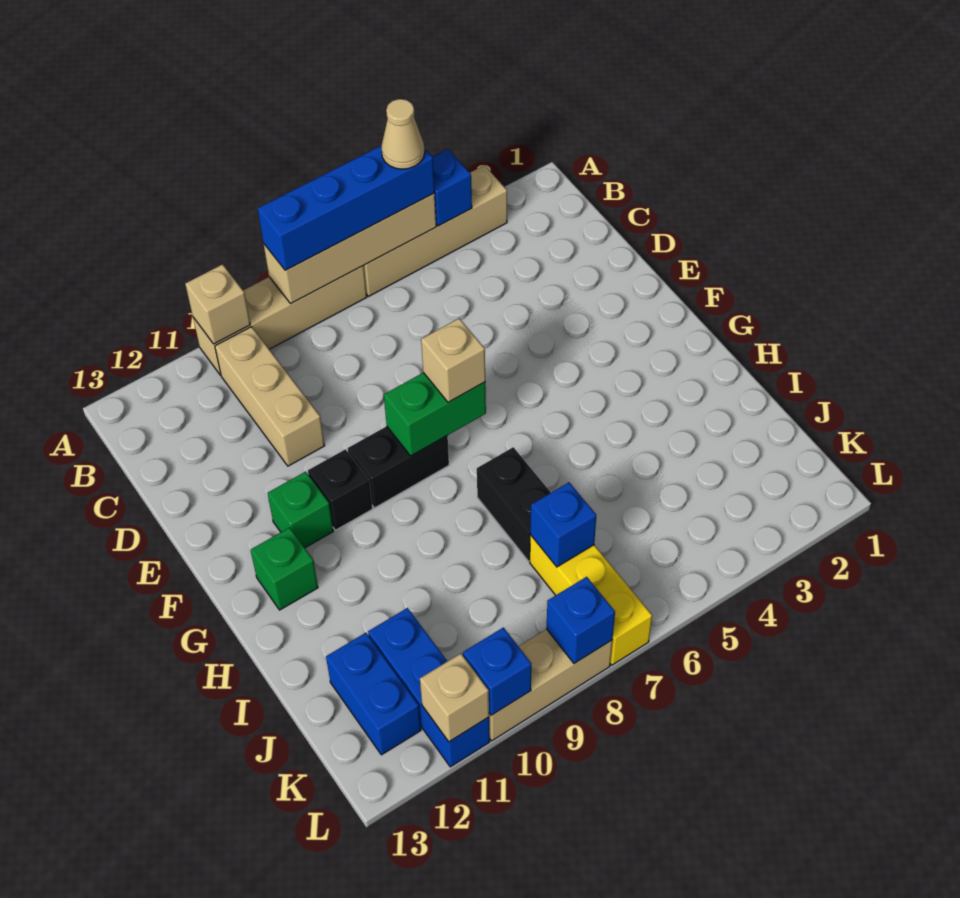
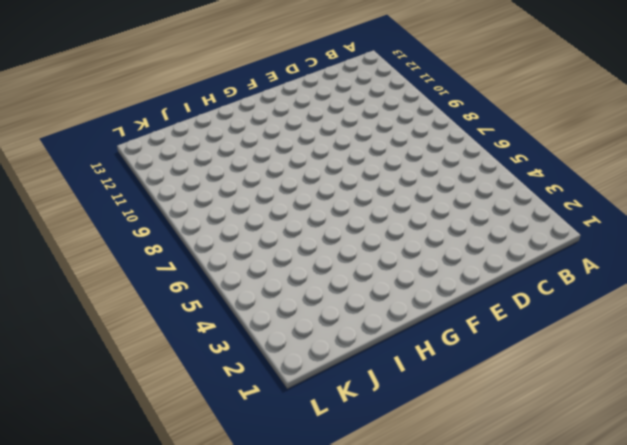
none -> tan brick A3:A6 level 1
none -> tan brick A7:A10 level 1
none -> tan brick B10:D10 level 1

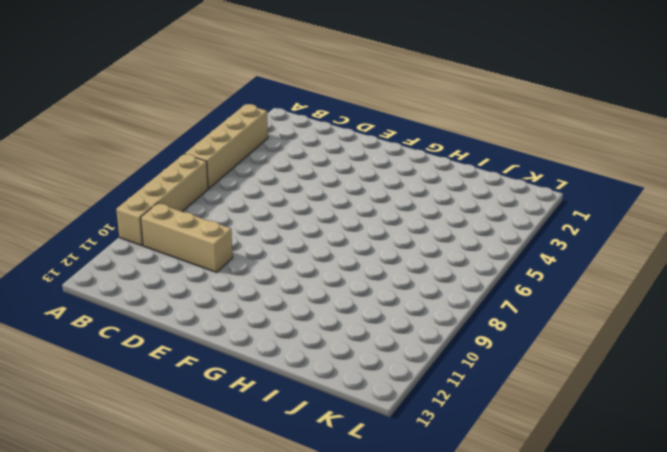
none -> black brick F8:F9 level 1
none -> black brick F10 level 1
none -> green brick F11 level 1

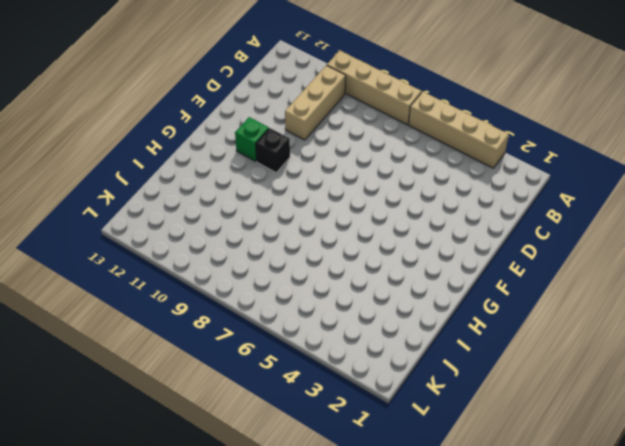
none -> black brick F8:F9 level 1
none -> green brick G12 level 1
none -> black brick H7:I7 level 1

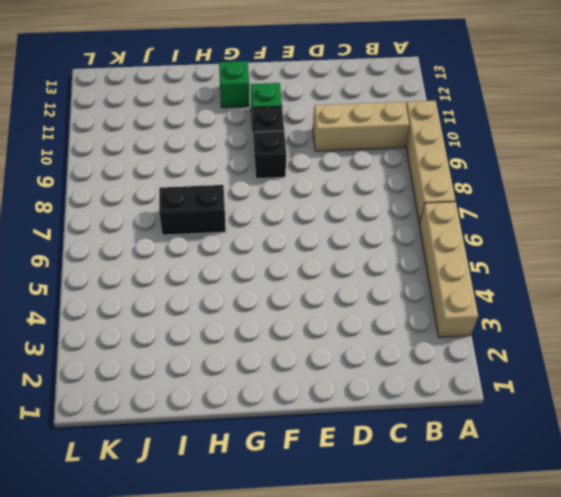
black brick F9 level 1 -> black brick F8:F9 level 1
none -> yellow brick J7:L7 level 1
none -> blue brick J11:L11 level 1
none -> blue brick J12:K12 level 1

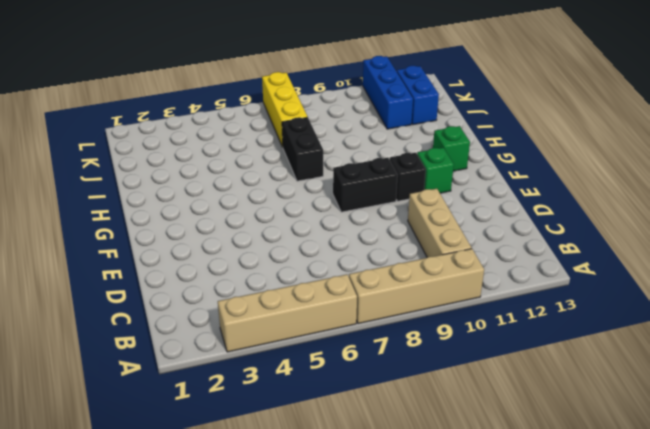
none -> tan brick L8:L10 level 1
none -> blue brick A4 level 2
none -> tan brick A5:A8 level 2

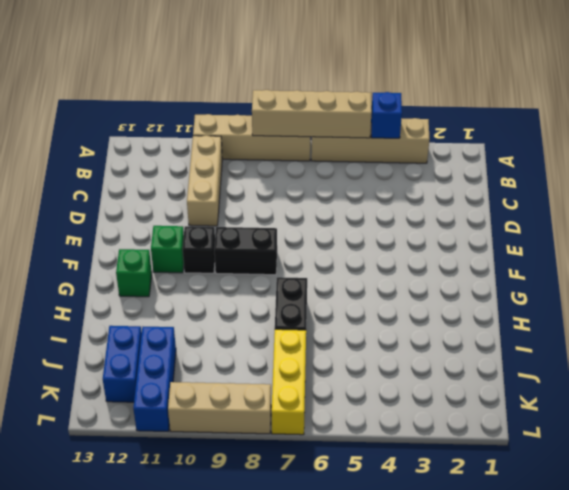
none -> tan brick A10 level 2
none -> green brick F7:F8 level 2
none -> blue brick J7 level 2

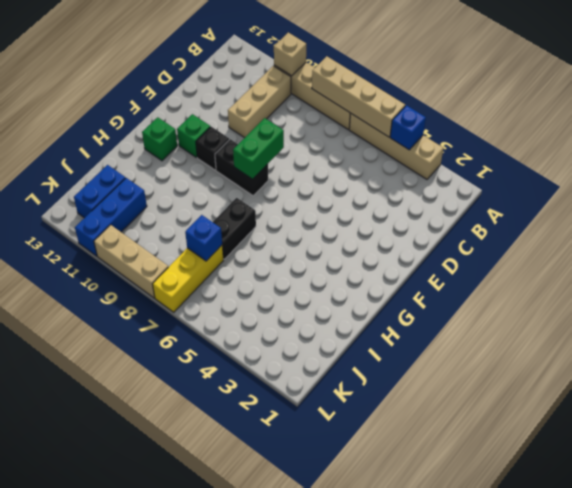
green brick E8:F8 level 2 -> green brick F7:F8 level 2
none -> blue brick L8 level 2
none -> blue brick L10 level 2
none -> tan brick L11 level 2

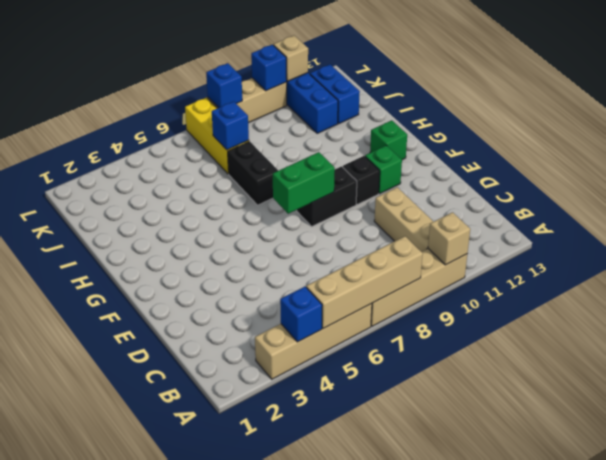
none -> blue brick A5:A8 level 3
none -> tan brick F7 level 3
none -> tan cone A5 level 4

